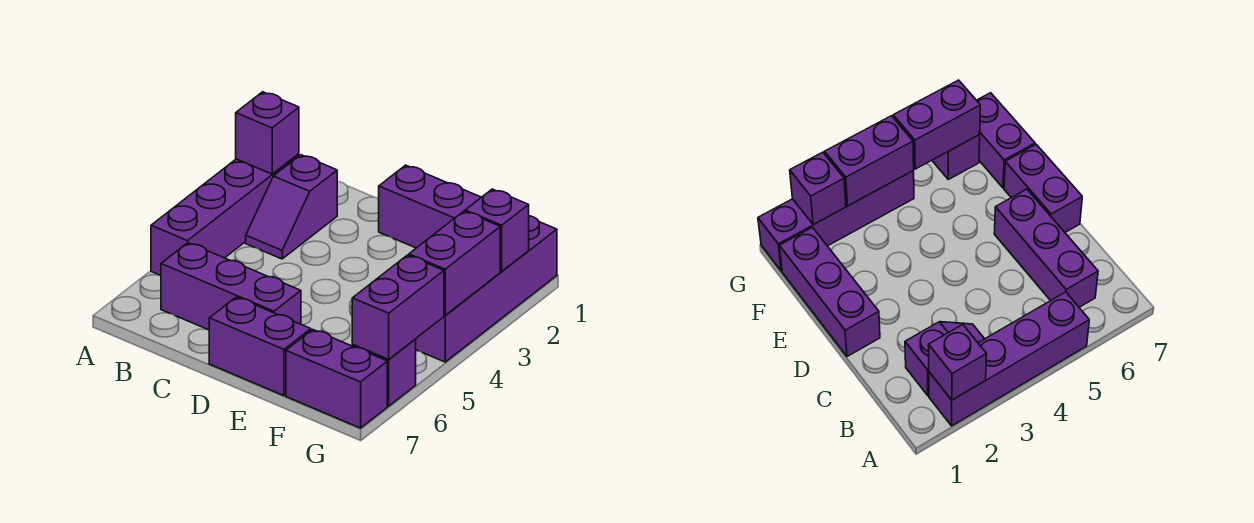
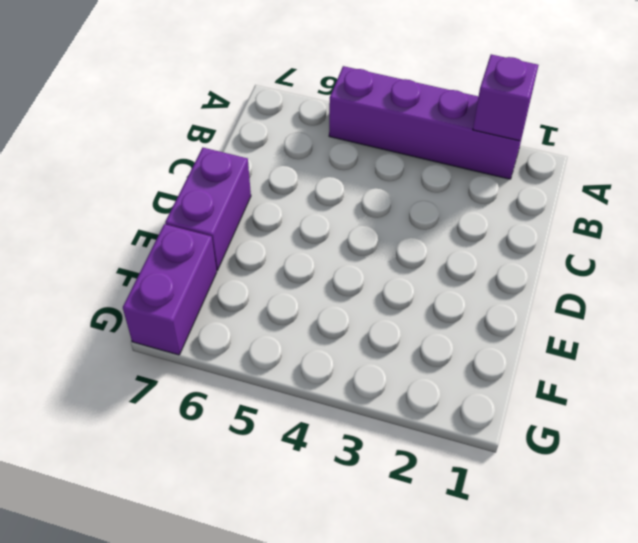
none -> purple slope B2:B3 level 1 top 2
none -> purple brick B6:D6 level 1
none -> purple brick D1:F1 level 1

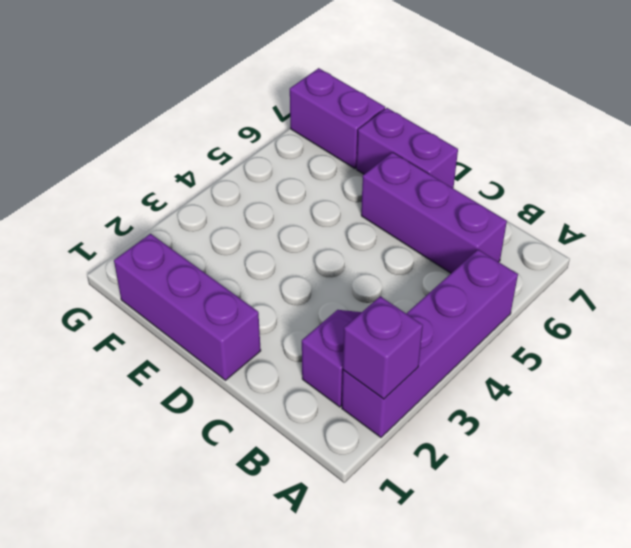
none -> purple brick G1:G4 level 1
none -> purple brick G6 level 1
none -> purple brick G2 level 2

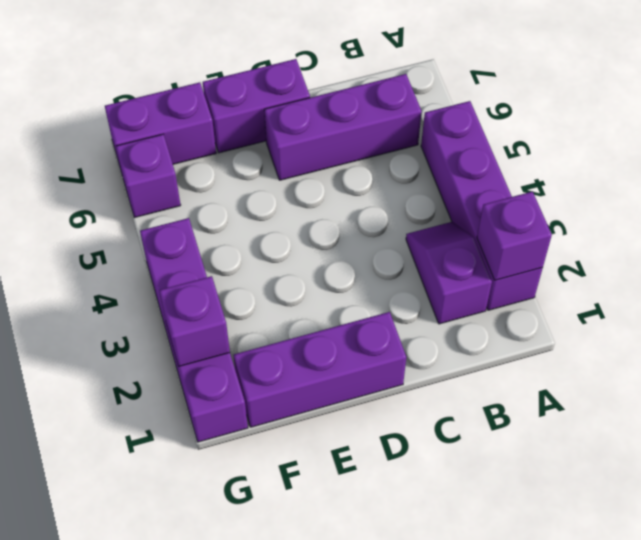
none -> purple brick G3:G4 level 2
none -> purple brick G5:G6 level 2

